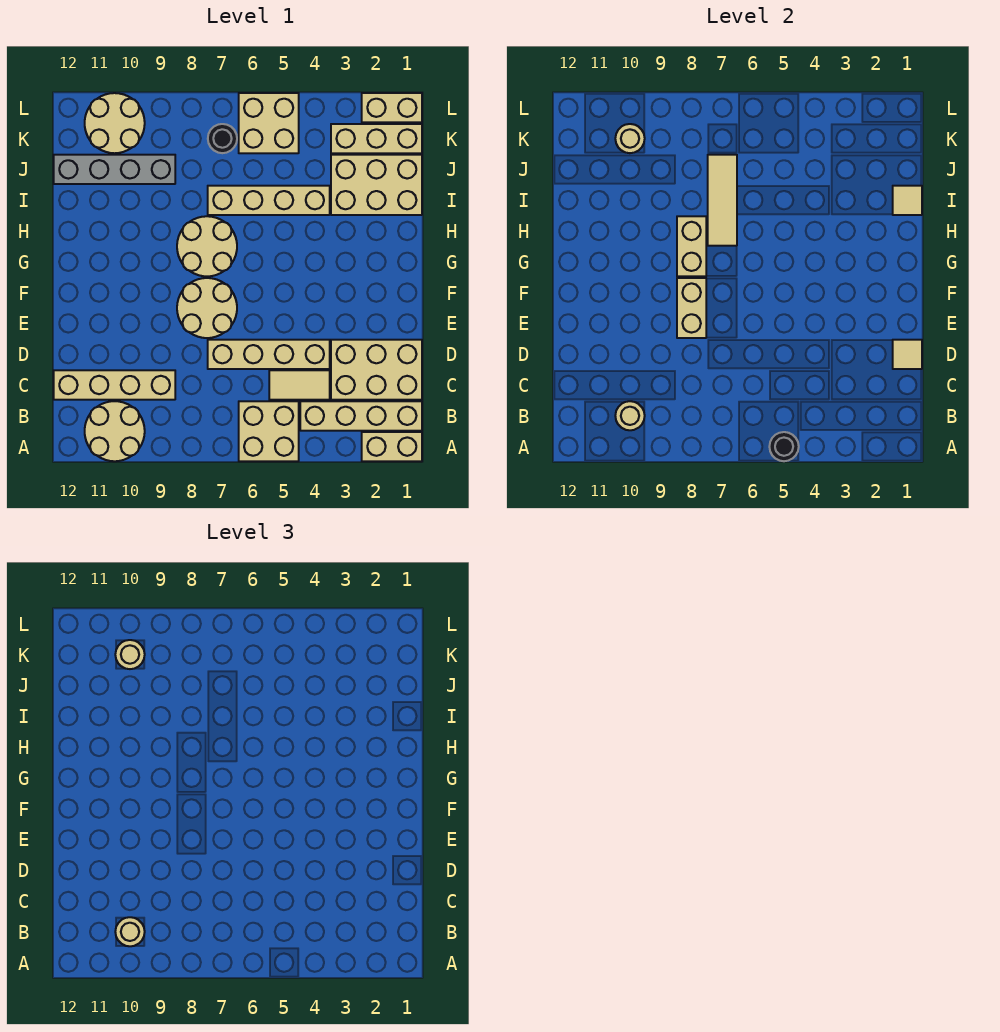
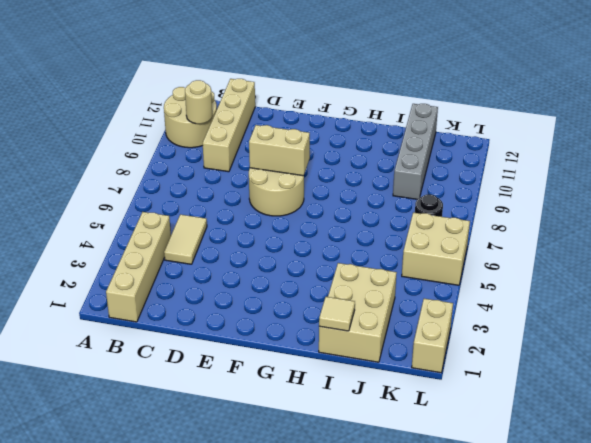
none -> tan brick A1:A2 level 1
none -> tan brick A5:B6 level 1
none -> tan brick C1:D3 level 1

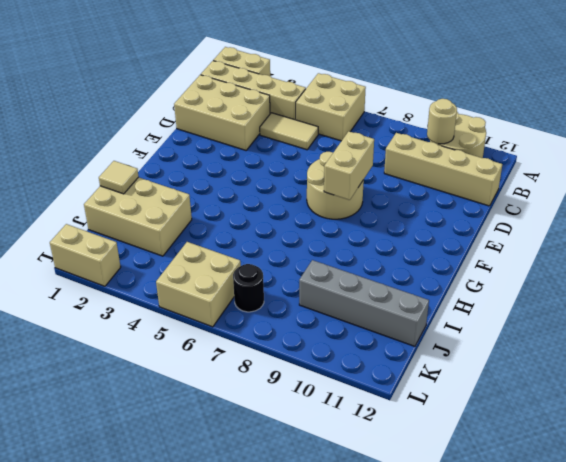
none -> tan brick D4:D7 level 1
none -> tan round brick G7:H8 level 1
none -> tan brick I4:I7 level 1

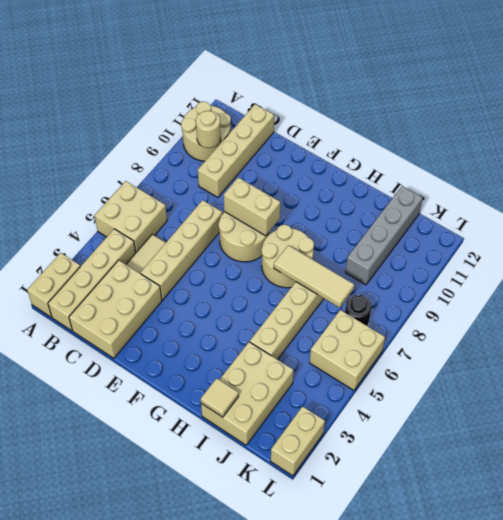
none -> tan brick K1:K3 level 1
none -> tan round brick K10:L11 level 1
none -> black round brick A5 level 2

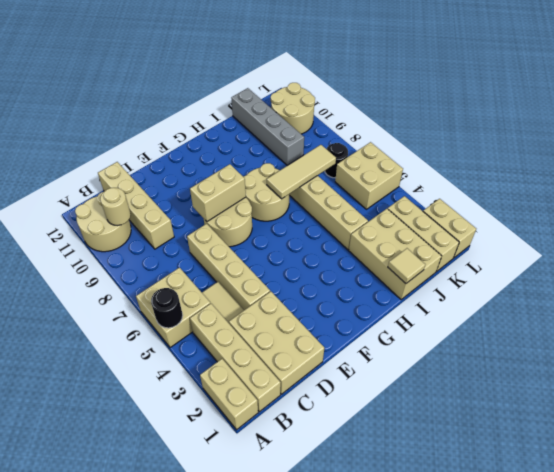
none -> tan tile D1 level 2
none -> tan brick G8:H8 level 2
none -> tan round brick K10 level 2

